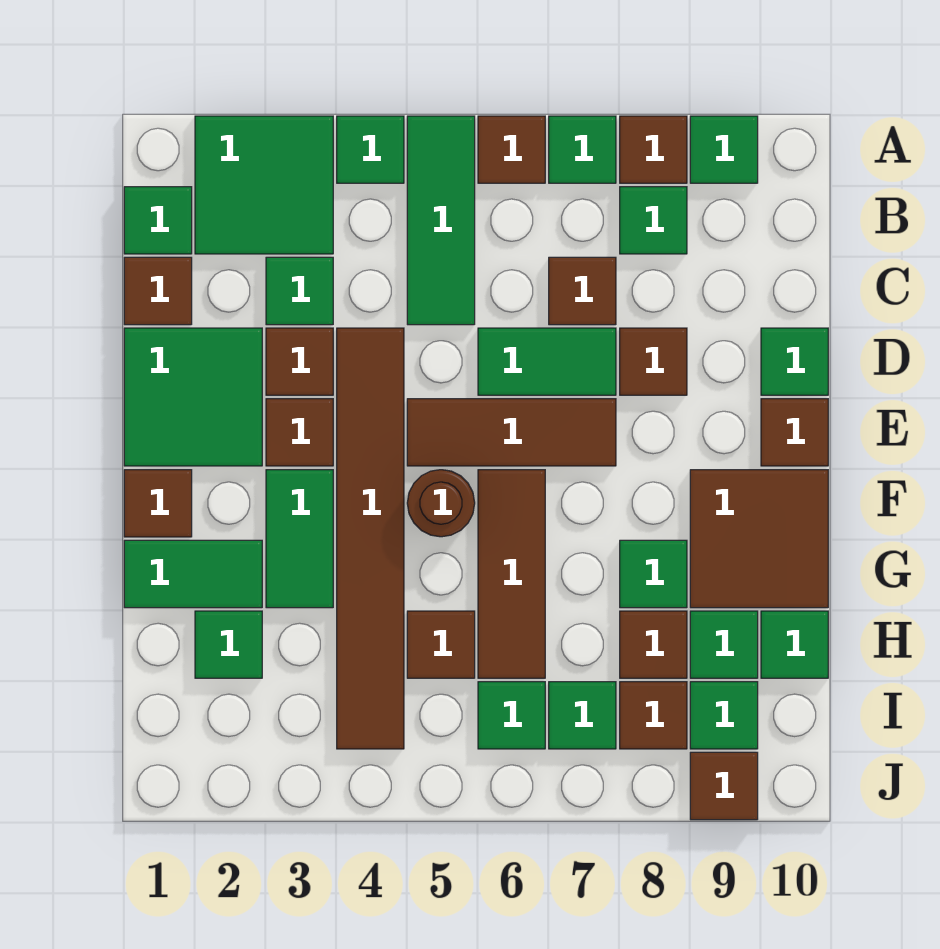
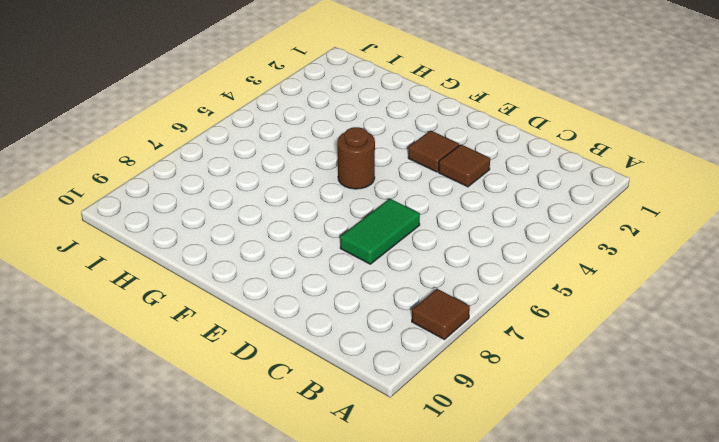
none -> green tile A2:B3 level 1
none -> green tile A4 level 1
none -> green tile A5:C5 level 1
none -> brown tile A6 level 1

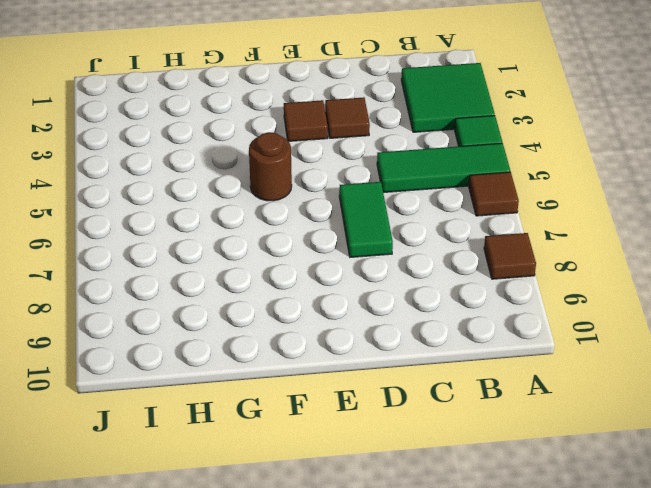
none -> green tile A7 level 1
none -> green tile A9 level 1
none -> green tile B1 level 1
none -> green tile B8 level 1

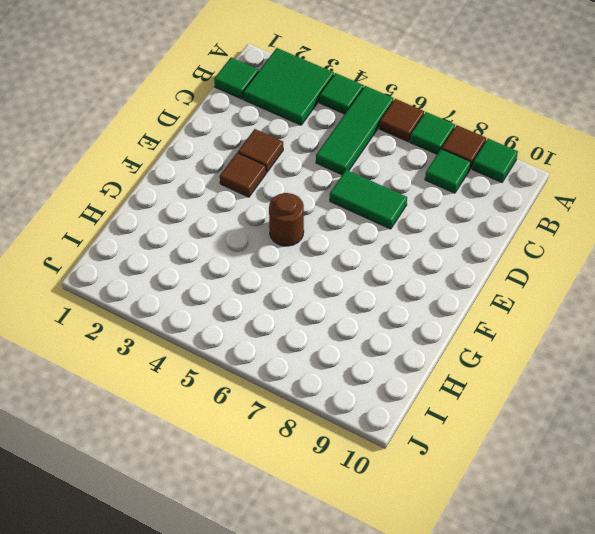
none -> brown tile C1 level 1
none -> green tile C3 level 1
none -> brown tile C7 level 1
none -> green tile D1:E2 level 1

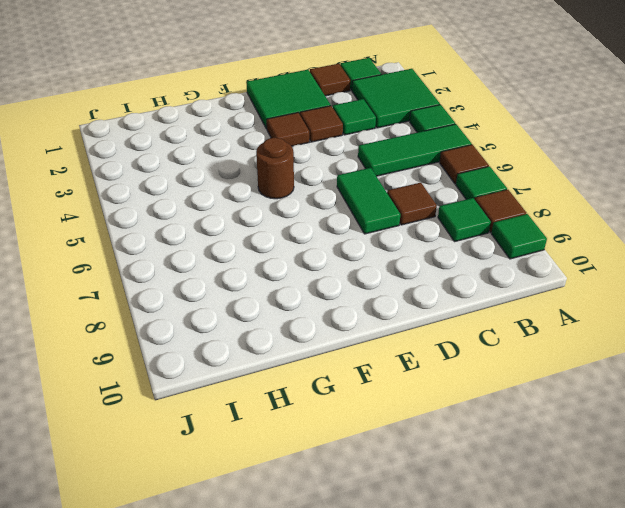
none -> brown tile D4:I4 level 1
none -> brown tile D8 level 1
none -> green tile D10 level 1
none -> brown tile E5:E7 level 1

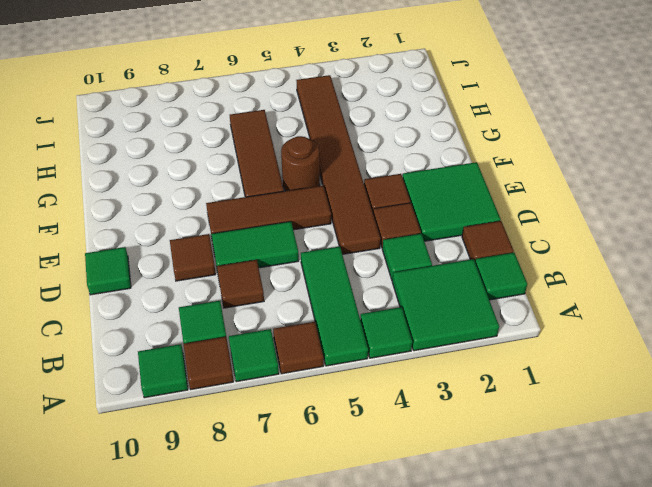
none -> brown tile E10 level 1
none -> brown tile F1 level 1
none -> green tile F3:G3 level 1
none -> brown tile F9:G10 level 1

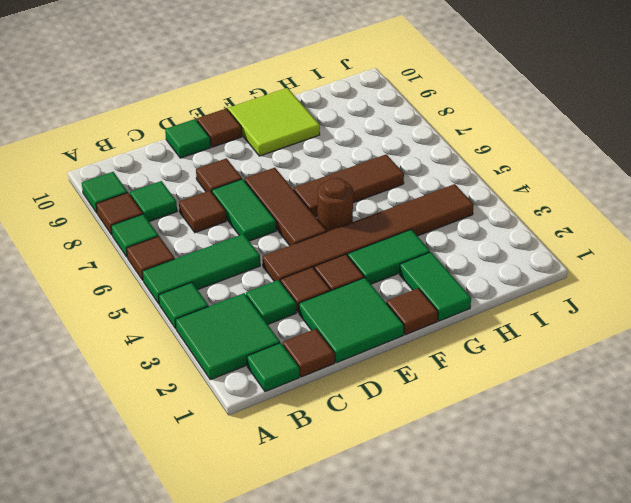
lime tile F9:G10 level 1 -> brown tile F9:G10 level 1
none -> green tile G8 level 1
none -> green tile H2 level 1
none -> brown tile H5 level 1
none -> brown tile H8 level 1

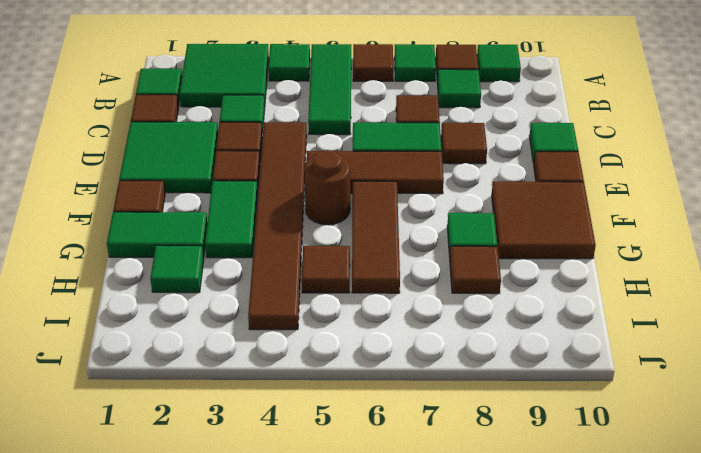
none -> green tile H9 level 1
none -> green tile H10 level 1
none -> green tile I6 level 1
none -> green tile I7 level 1

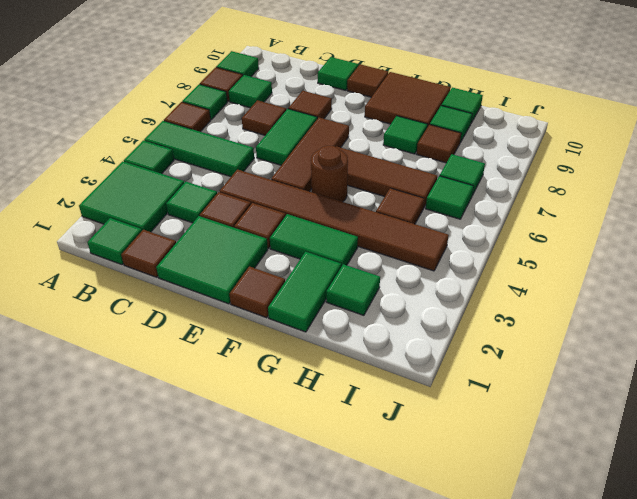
none -> brown tile I8 level 1
none -> green tile I9 level 1
none -> brown tile J9 level 1

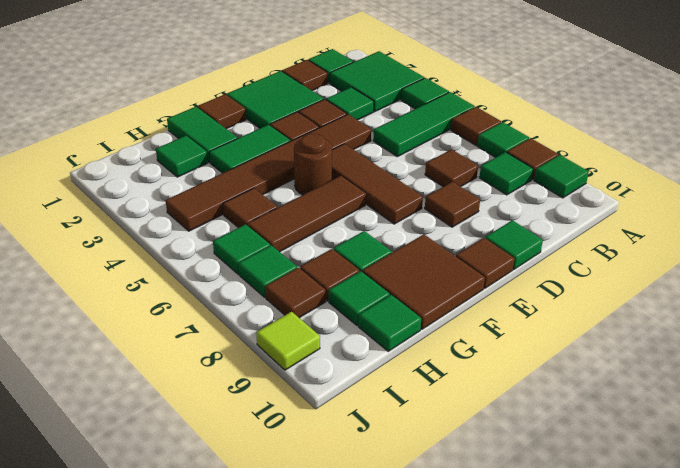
lime tile J9 level 1 -> brown tile J9 level 1
none -> green tile D6:D7 level 1
none -> green tile I9 level 1

